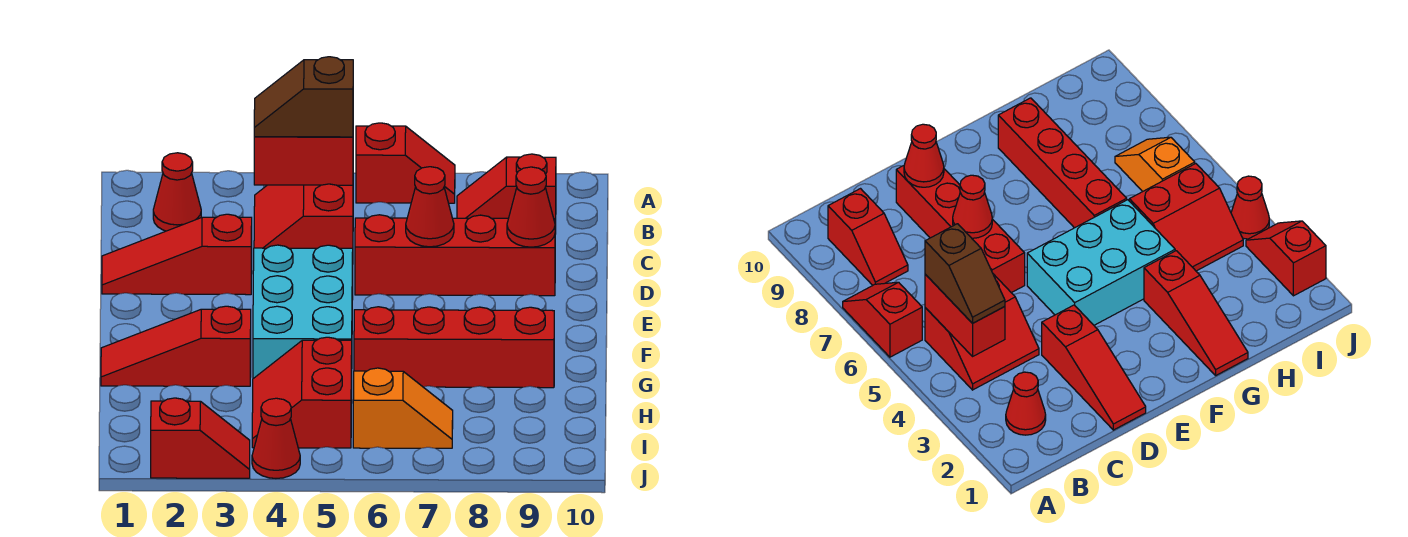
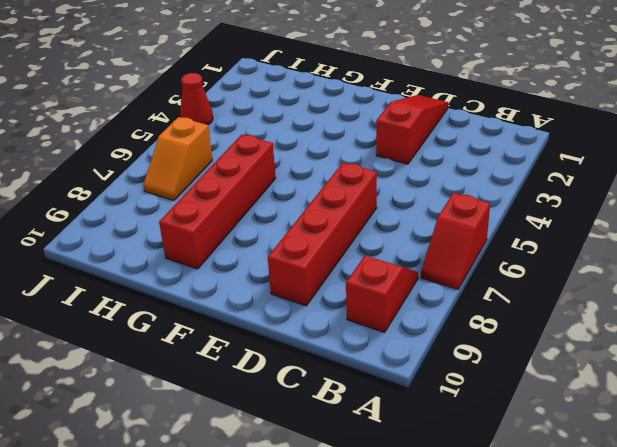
none -> red cone B2 level 1
none -> red slope B4:C5 level 1 top 5
none -> cyan brick E4:G5 level 1

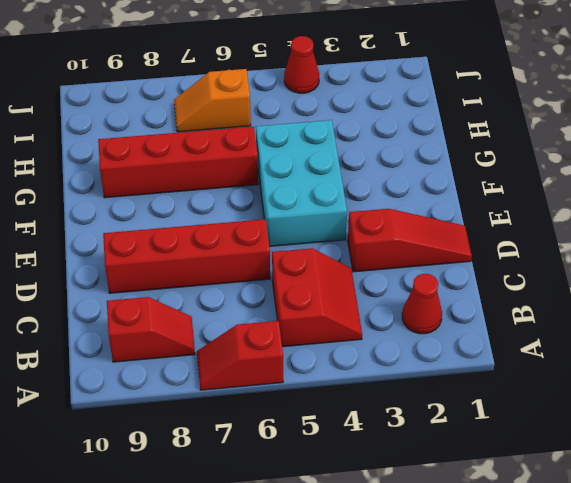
none -> red slope G1:G3 level 1 top 3
none -> red slope H4:I5 level 1 top 5
none -> red slope J2:J3 level 1 top 2

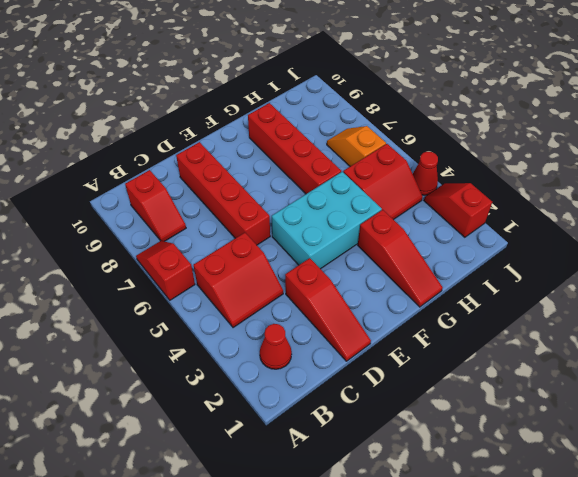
none -> red brick B4:B5 level 2
none -> red cone D7 level 2
none -> red cone D9 level 2

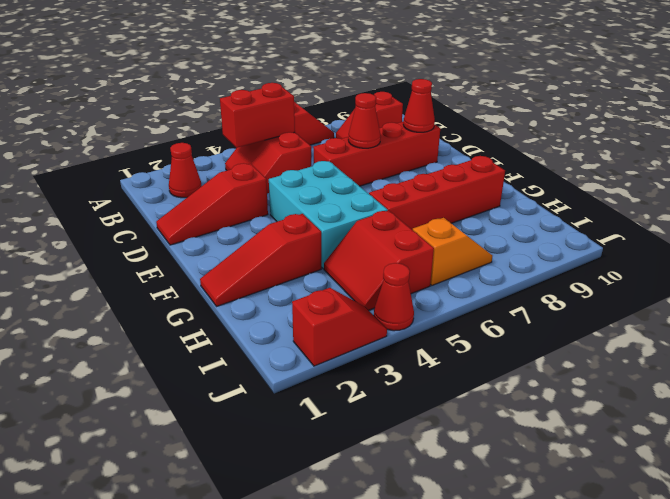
none -> brown slope B4:B5 level 3 top 5

